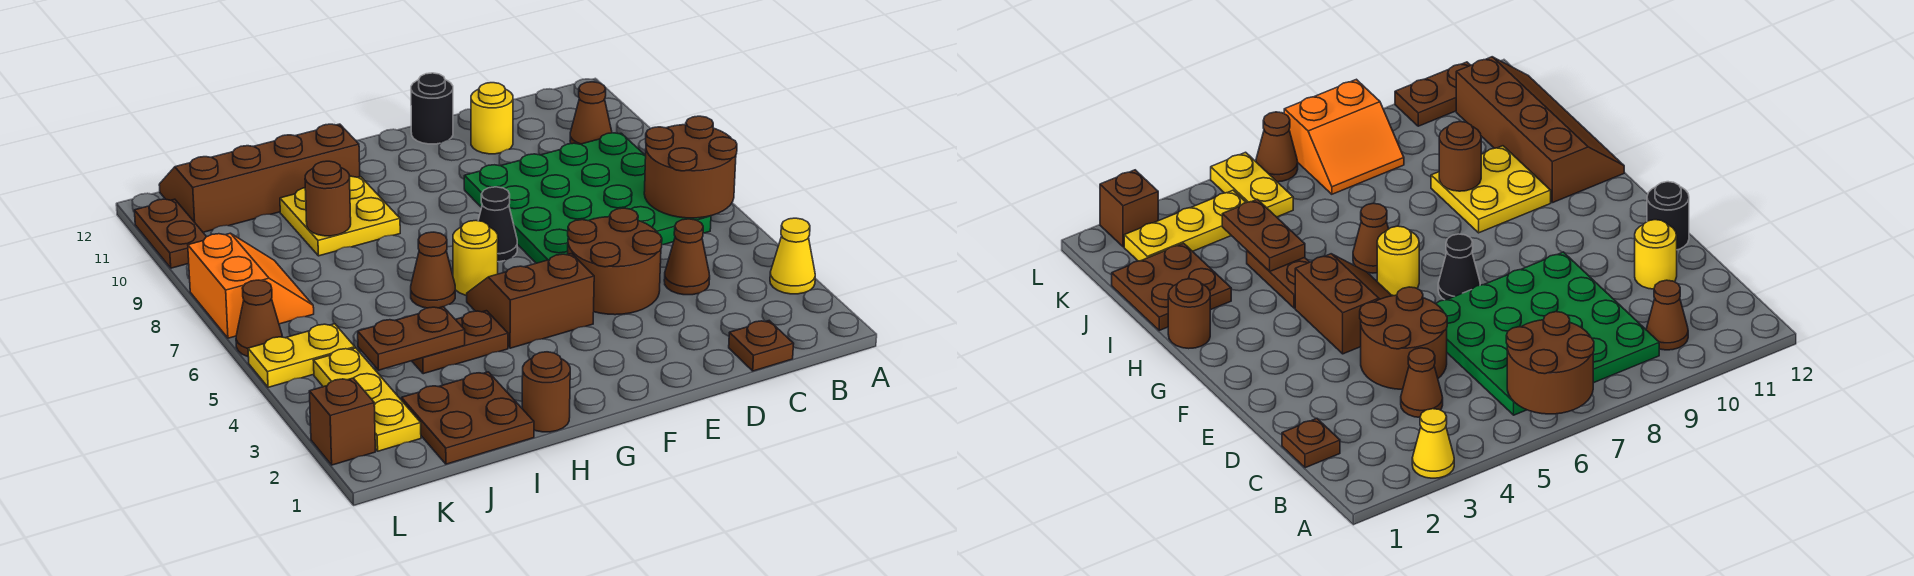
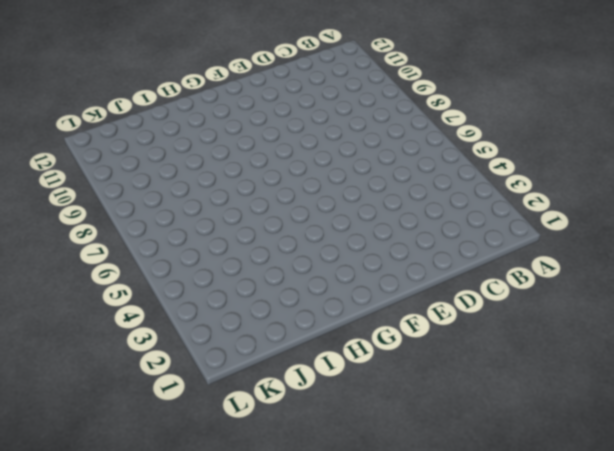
none -> yellow cone A3 level 1
none -> green plate B6:E9 level 1
none -> brown cone B10 level 1

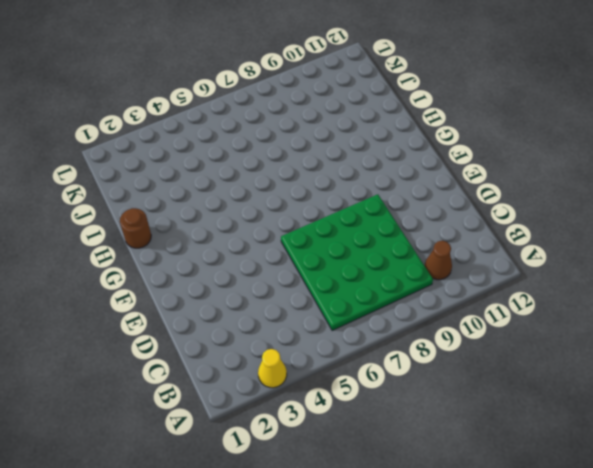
none -> brown plate C1 level 1
none -> brown cone C4 level 1
none -> brown round brick D4:E5 level 1

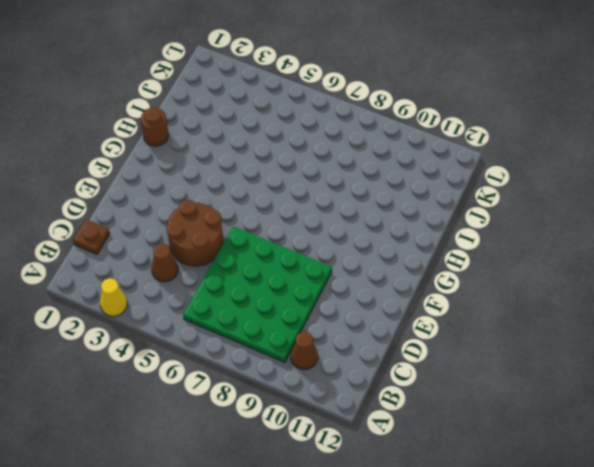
none -> yellow round brick D11 level 1
none -> black round brick E12 level 1
none -> brown slope F4:G5 level 1 top 4

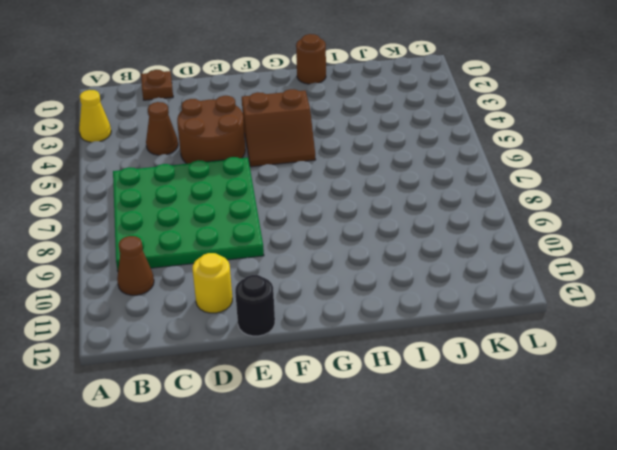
none -> black cone F7 level 1
none -> yellow round brick G6 level 1
none -> brown plate H4:I4 level 1

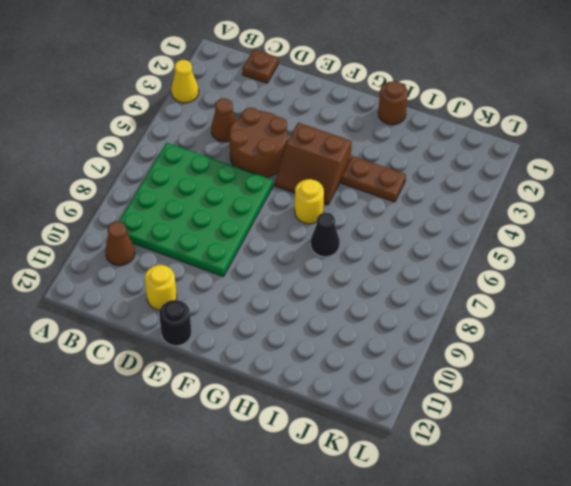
black cone H7 level 1 -> black cone F7 level 1
none -> brown cone H6 level 1
none -> yellow plate H9:I10 level 1
none -> brown slope H11:K12 level 1 top 11

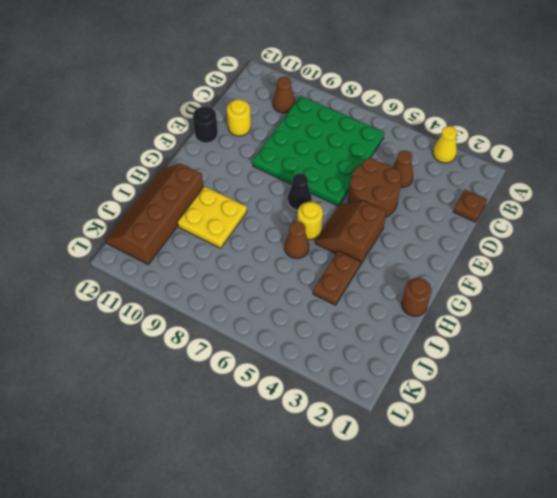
none -> brown plate I1:J2 level 1
none -> yellow plate K2:K4 level 1
none -> yellow plate K5:L5 level 1

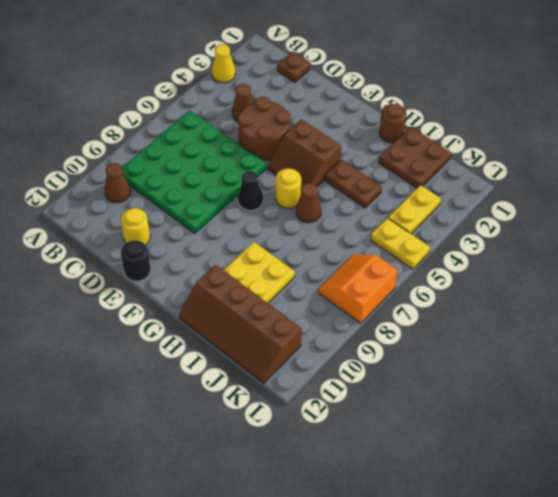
yellow plate K3:K4 level 1 -> yellow plate K2:K4 level 1
none -> brown brick L2 level 1
none -> brown cone L6 level 1
none -> brown plate L10:L11 level 1

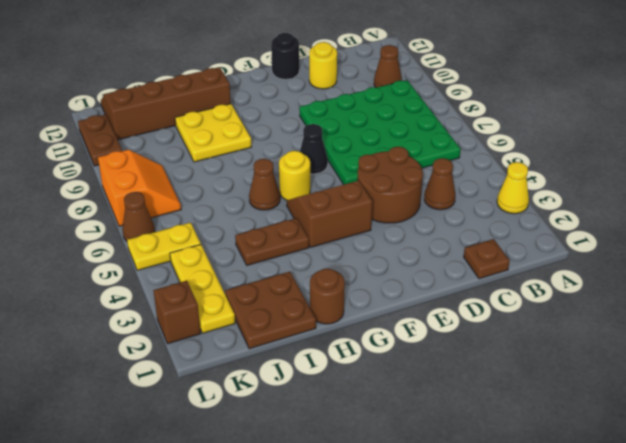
none -> brown round brick A6:B7 level 2
none -> brown plate I4:J4 level 2
none -> brown round brick I9 level 2

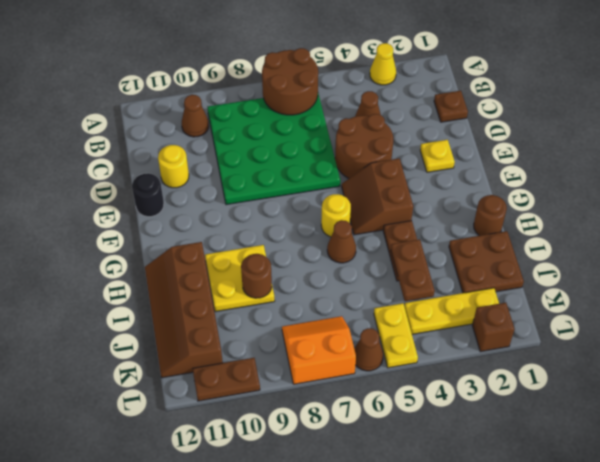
yellow plate E2 level 1 -> none
none -> black cone F7 level 1

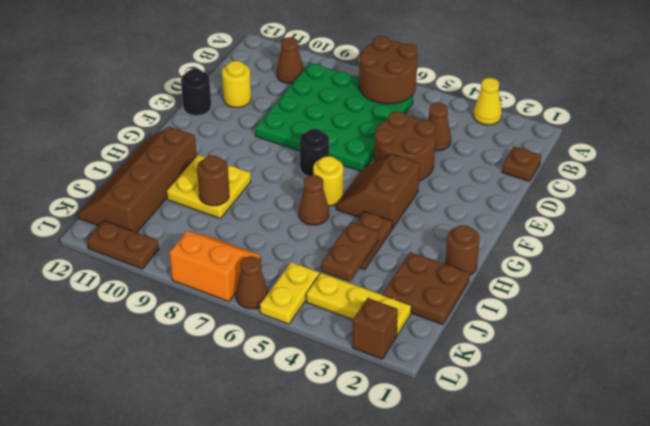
black round brick F7 level 1 -> black cone F7 level 1

